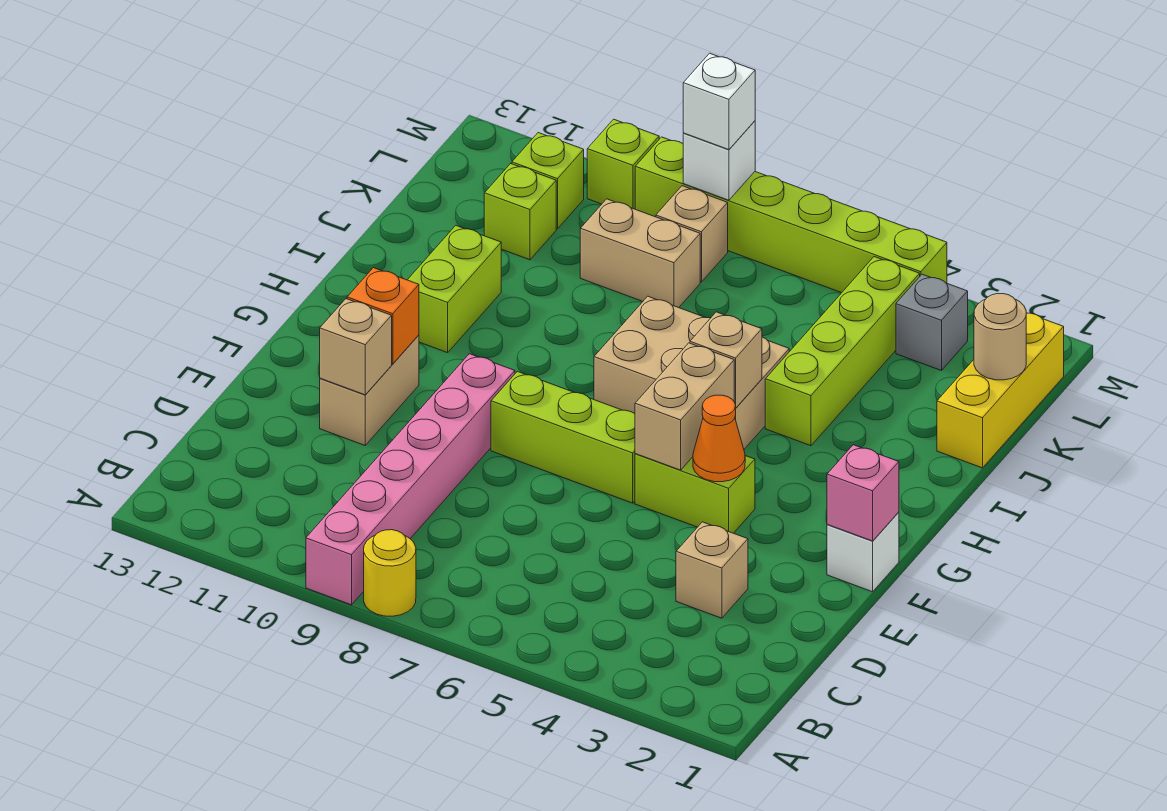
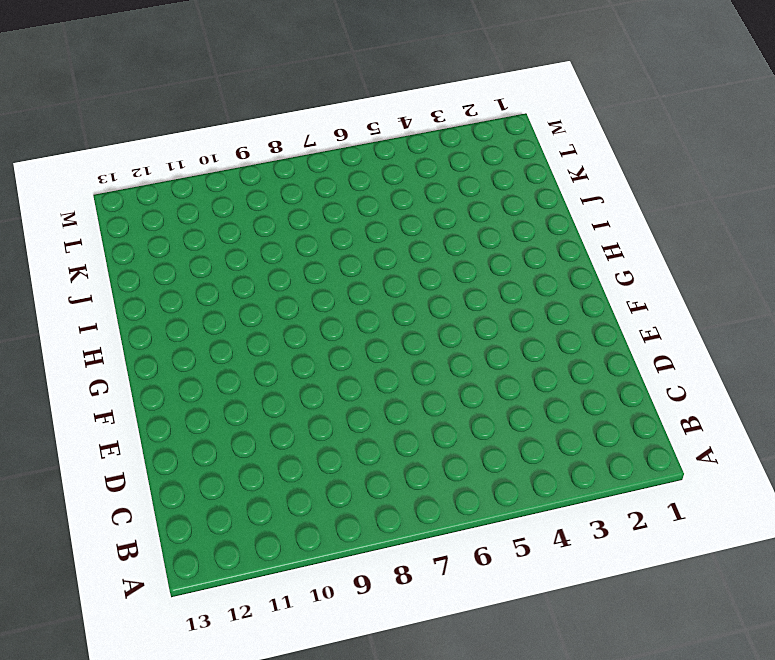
none -> yellow round brick A8 level 1
none -> pink brick A9:F9 level 1
none -> tan brick D3 level 1

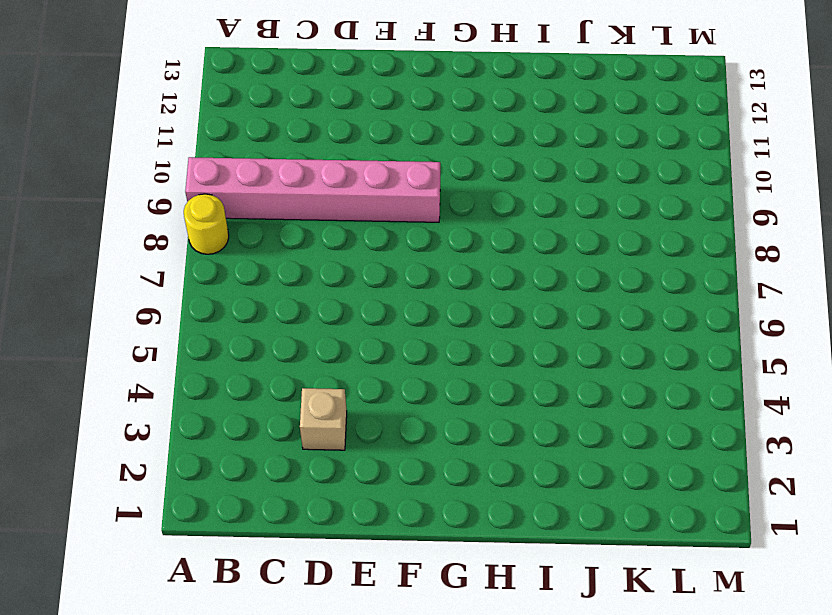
none -> tan brick E11:F11 level 1
none -> white brick F1 level 1
none -> lime brick F4:F5 level 1

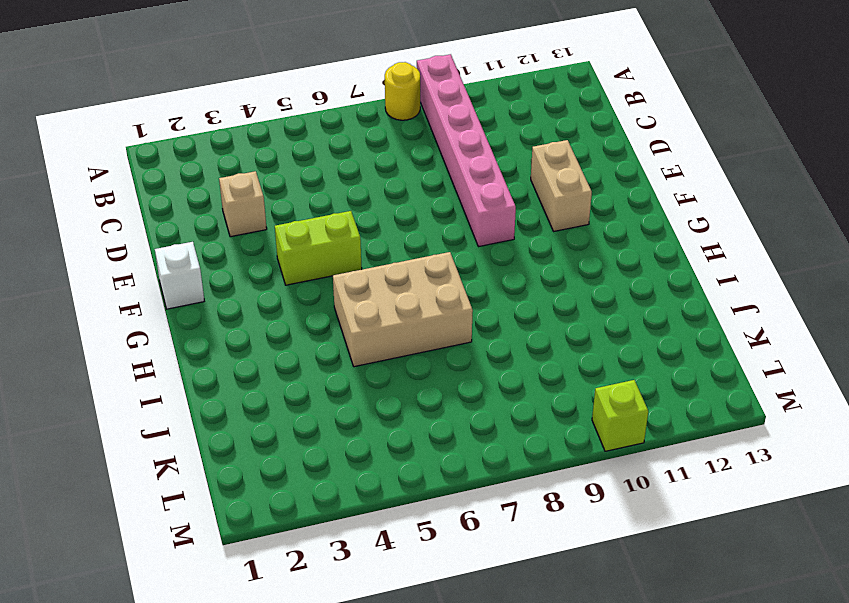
none -> lime brick F6:F8 level 1
none -> lime brick H11:I11 level 1
none -> lime brick I4:L4 level 1

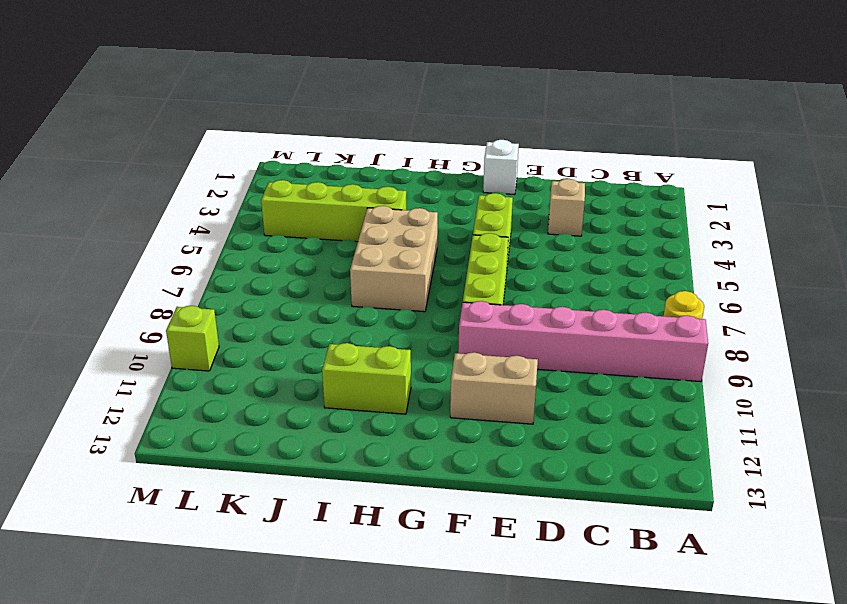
none -> yellow brick J1:L1 level 1
none -> tan brick K8:K9 level 1
none -> lime brick K11 level 1

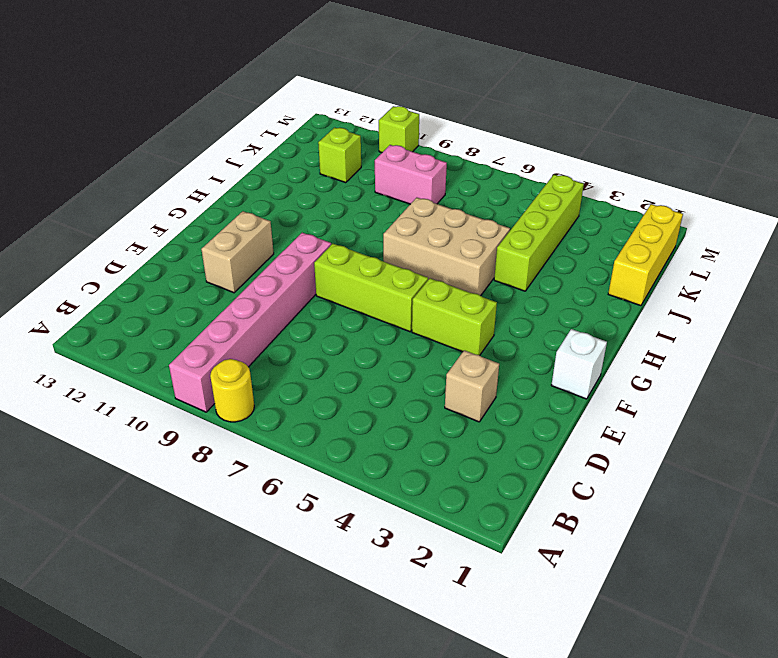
pink brick K8:K9 level 1 -> tan brick K8:K9 level 1
none -> lime brick H11:I11 level 1
none -> grey brick L3 level 1
none -> tan brick L8 level 1

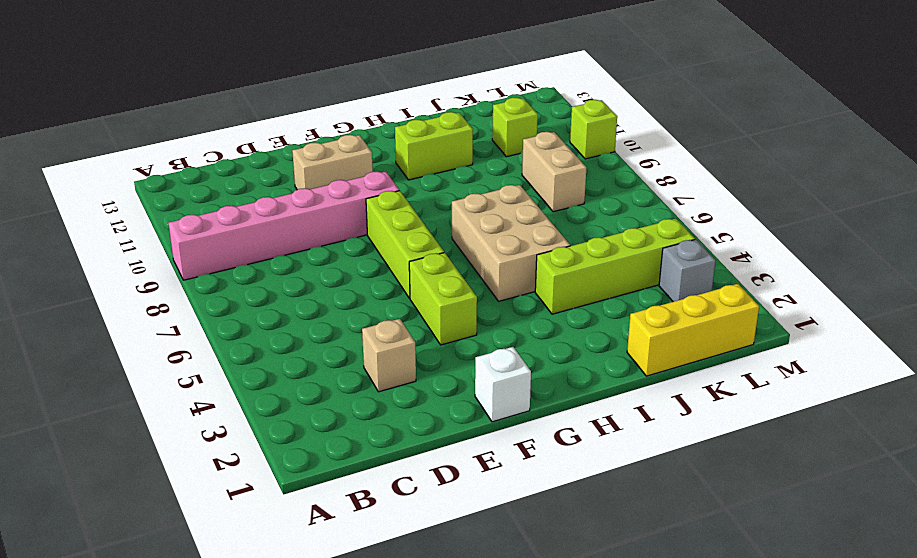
none -> yellow round brick A8 level 1
none -> tan brick L8 level 1
none -> lime brick L11 level 1

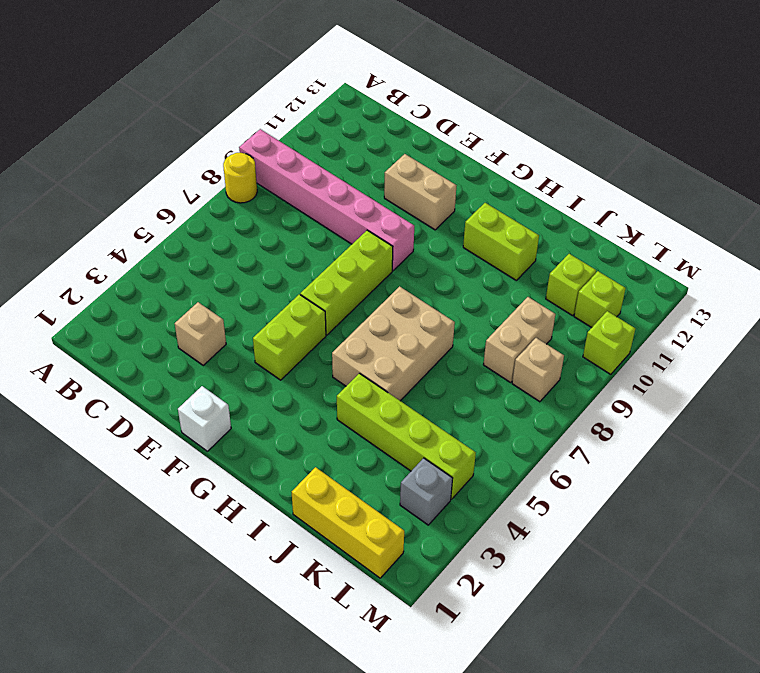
none -> lime brick M4:M9 level 1
none -> tan brick E11 level 2
none -> pink brick F1 level 2

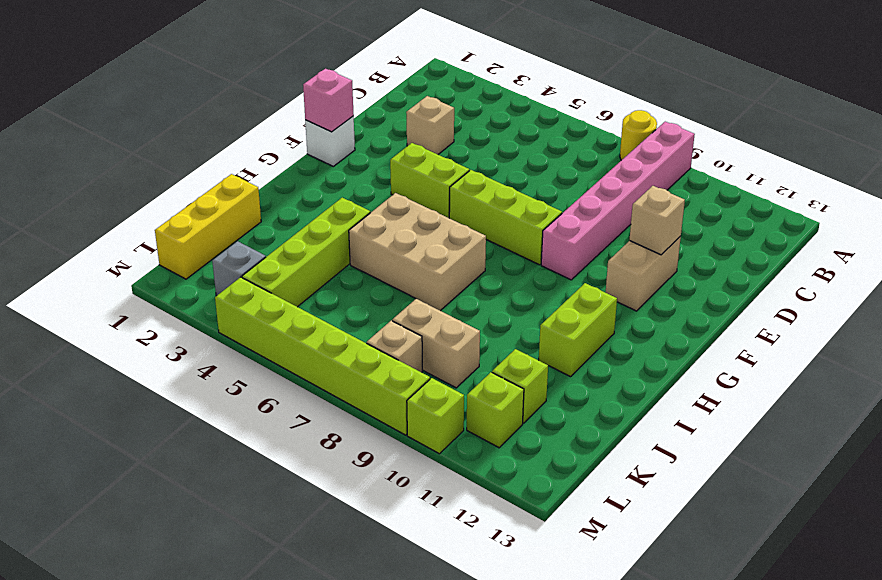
none -> orange cone F4 level 2
none -> tan brick F5:G5 level 2
none -> orange brick F11 level 2

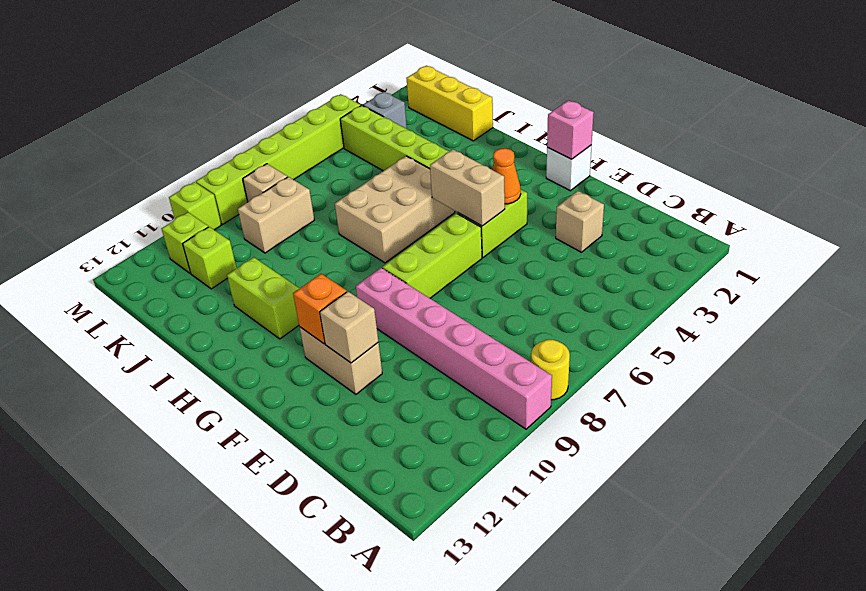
none -> tan brick H5 level 2
none -> tan round brick K1 level 2
none -> white brick M8 level 2

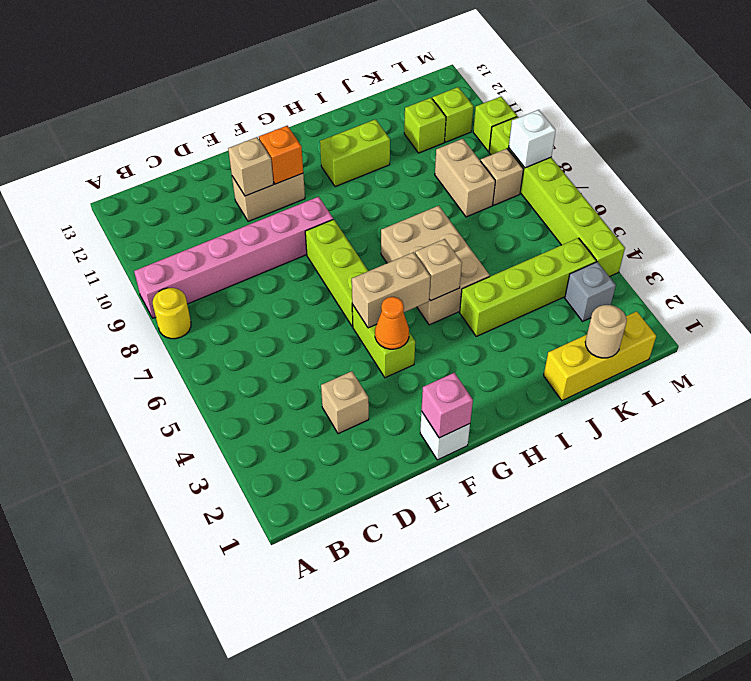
none -> white brick M8 level 3

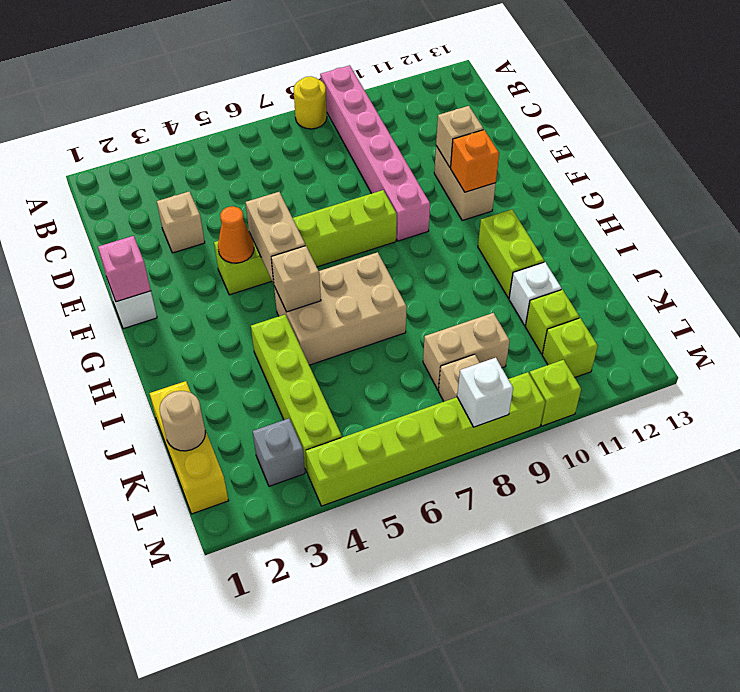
white brick J11 level 1 -> white brick M8 level 3

